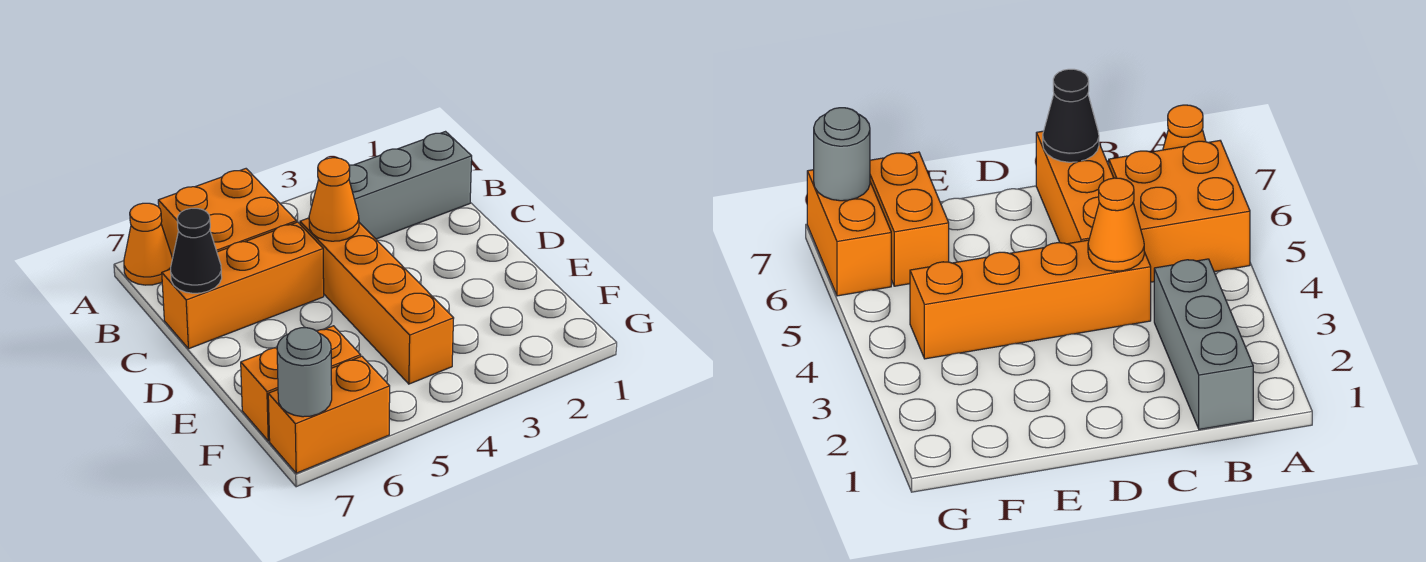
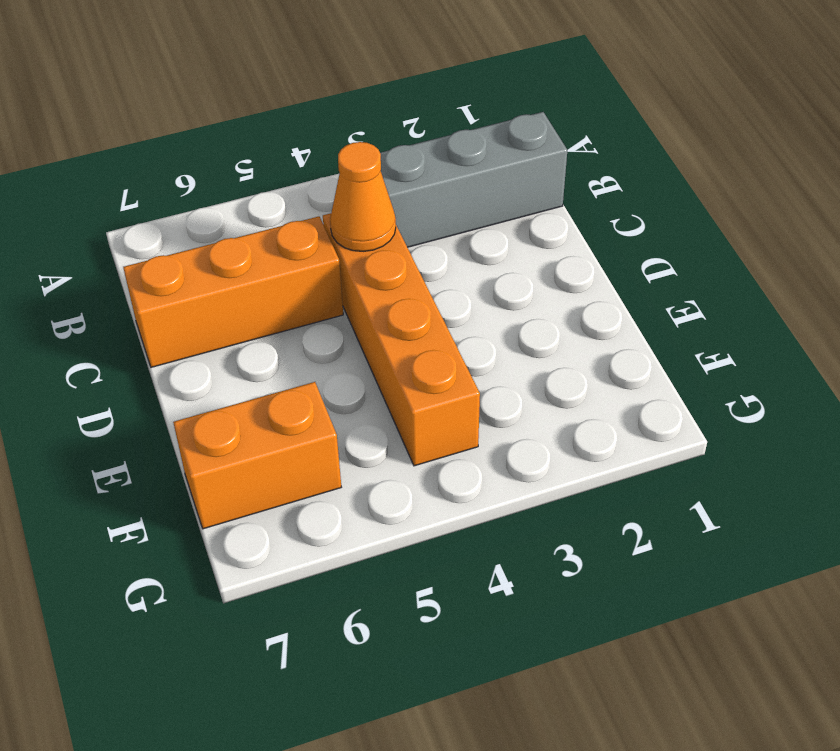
none -> orange brick A5:B6 level 1
none -> orange cone A7 level 1

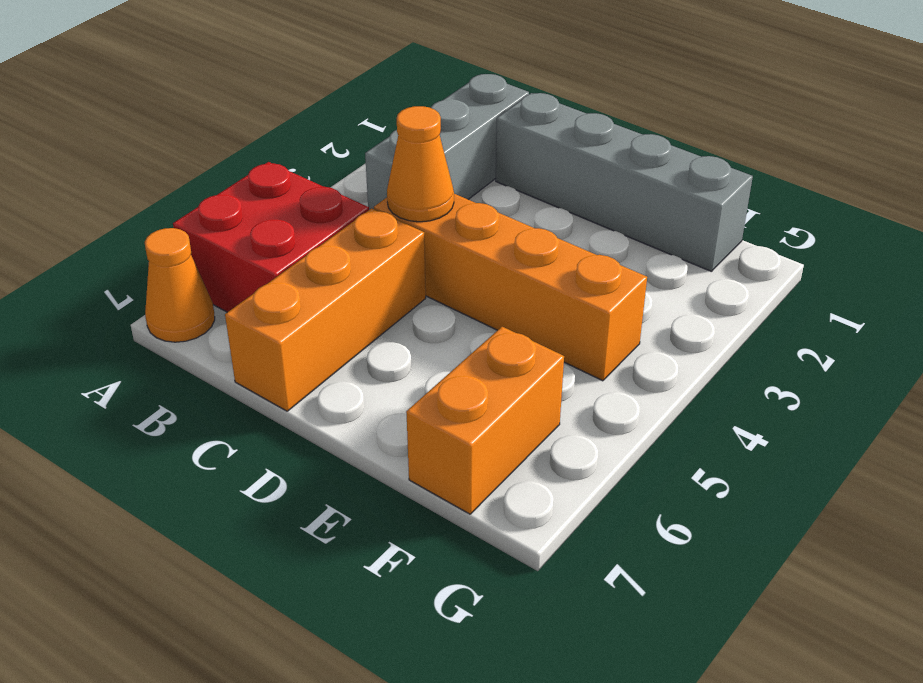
red brick A5:B6 level 1 -> orange brick A5:B6 level 1
grey brick C1:F1 level 1 -> none
none -> orange brick G6:G7 level 1
none -> black cone C7 level 2

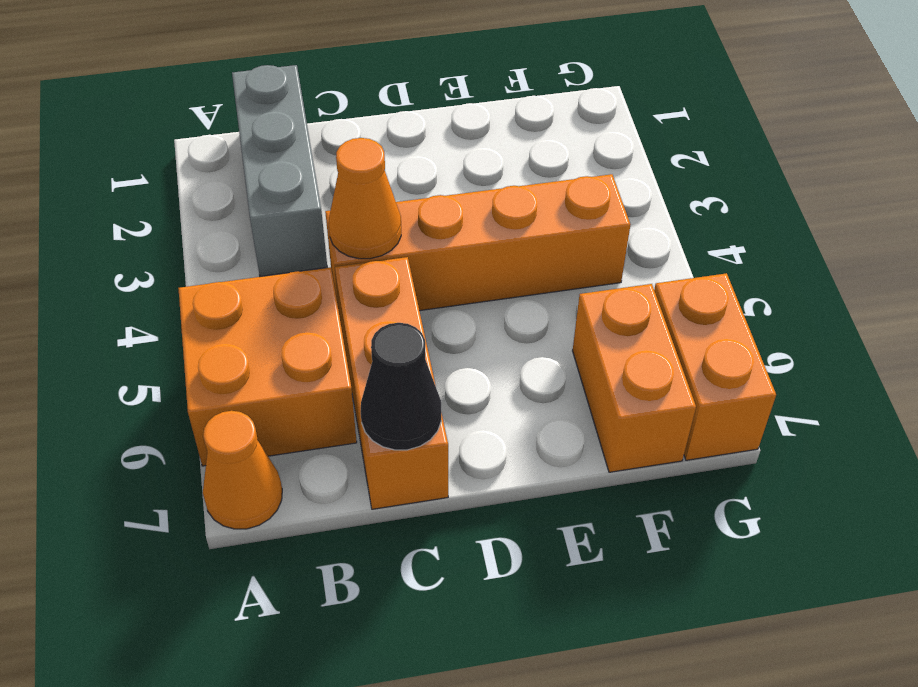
none -> grey round brick G7 level 2

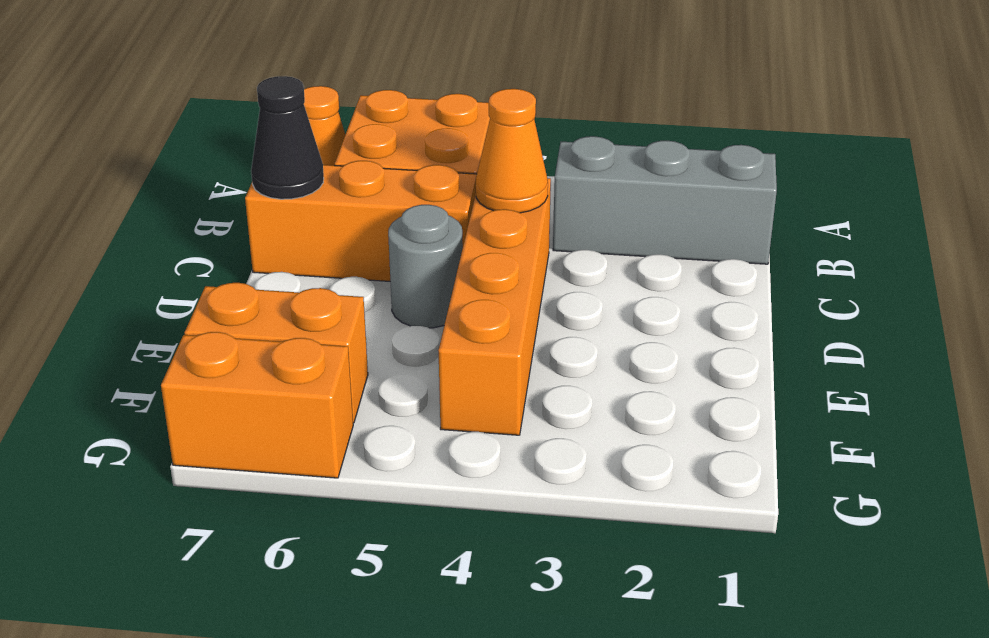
grey round brick D5 level 1 -> grey round brick G7 level 2

